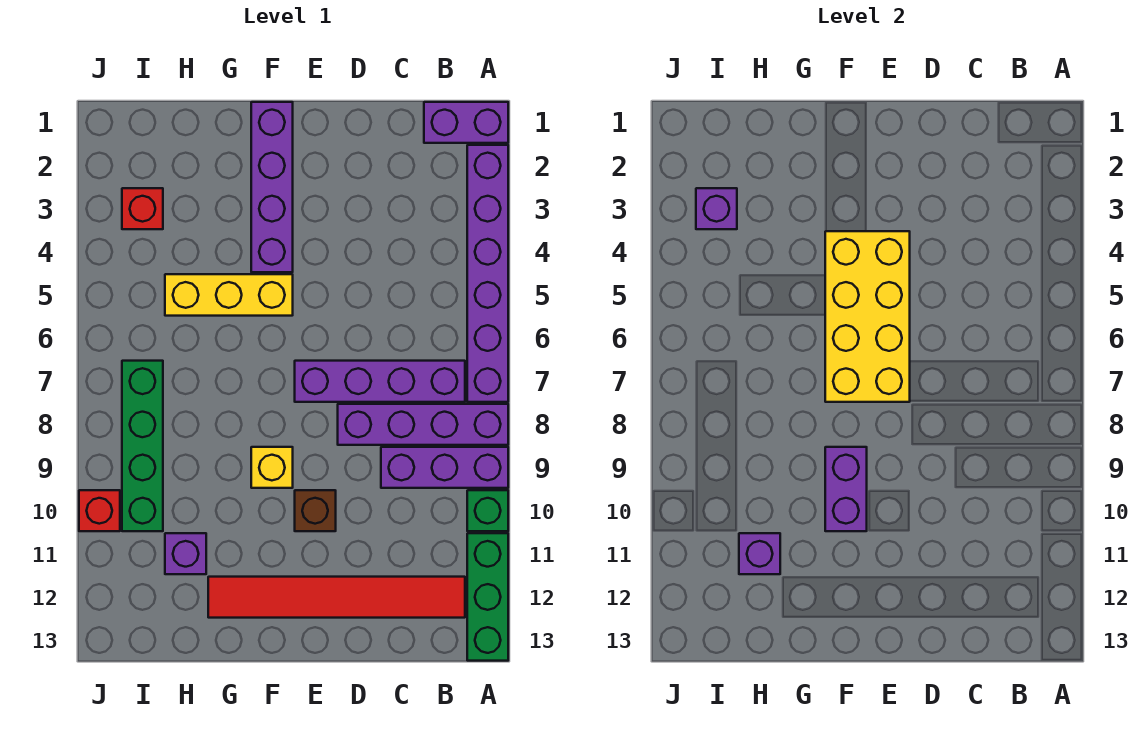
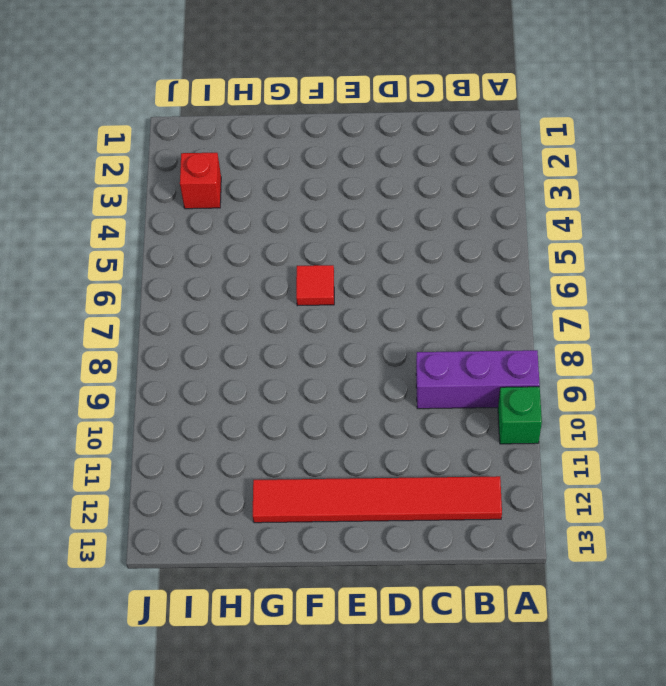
red tile F6 level 1 -> none
none -> purple brick A1:B1 level 1
none -> purple brick A2:A7 level 1
none -> purple brick A8:D8 level 1

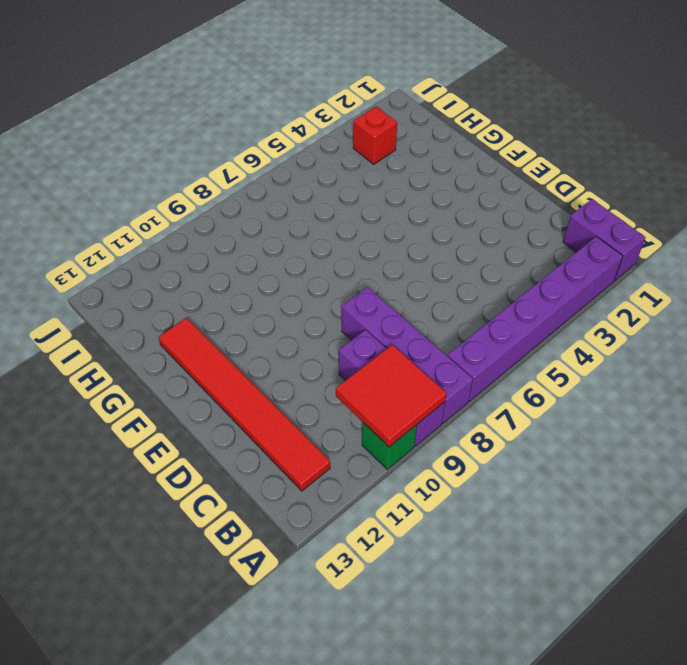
red tile A9:B10 level 2 -> none
none -> green brick A11:A13 level 1
none -> purple brick B7:E7 level 1
none -> brown brick E10 level 1

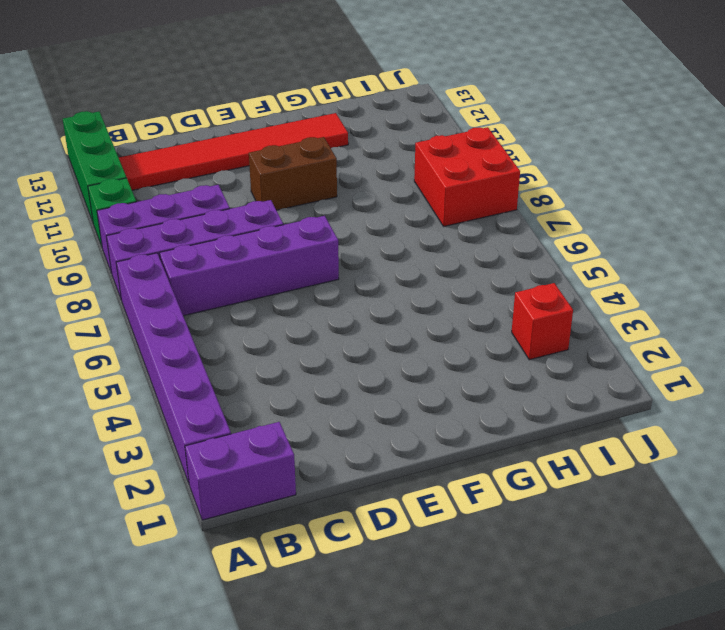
brown brick E10:F10 level 1 -> brown brick E10 level 1
red brick I8:J9 level 1 -> green brick I7:I10 level 1
none -> purple brick F1:F4 level 1
none -> yellow brick F5:H5 level 1
none -> yellow brick F9 level 1

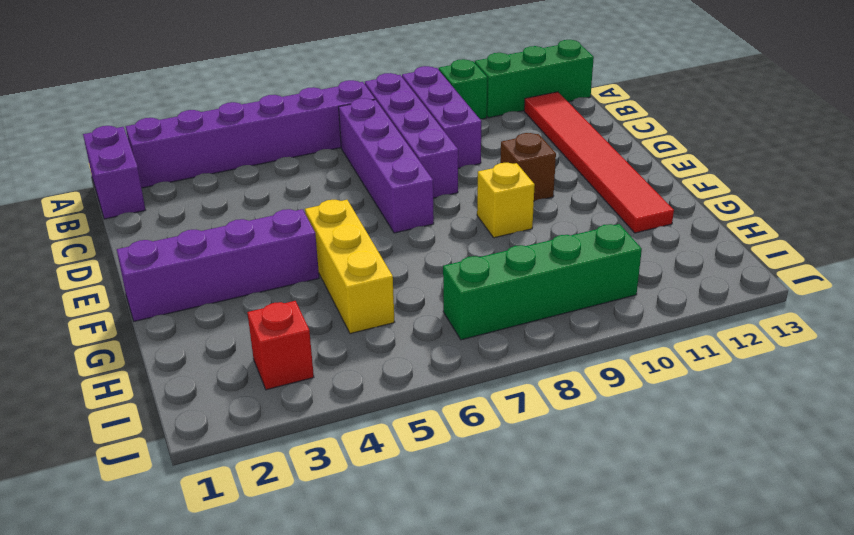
none -> purple brick H11 level 1
none -> red brick J10 level 1
none -> yellow brick E4:F7 level 2

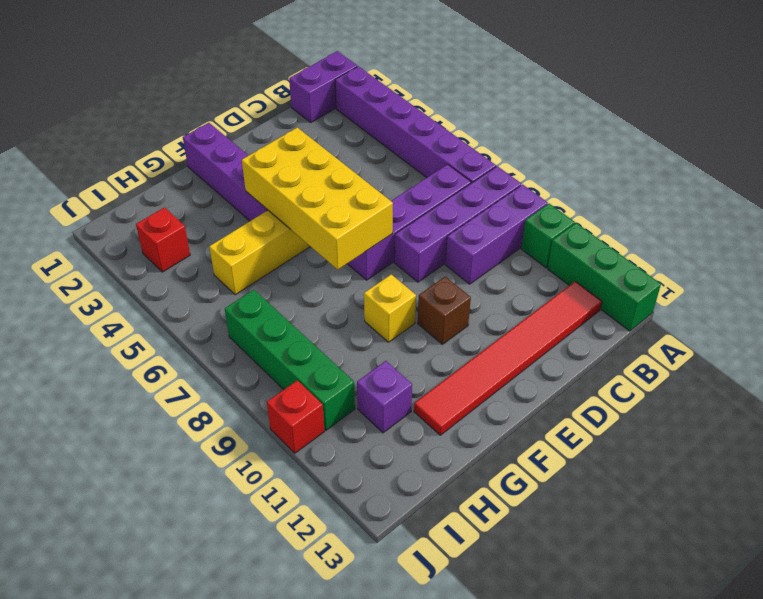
none -> purple brick F9:F10 level 2
none -> purple brick H11 level 2
none -> purple brick I3 level 2

